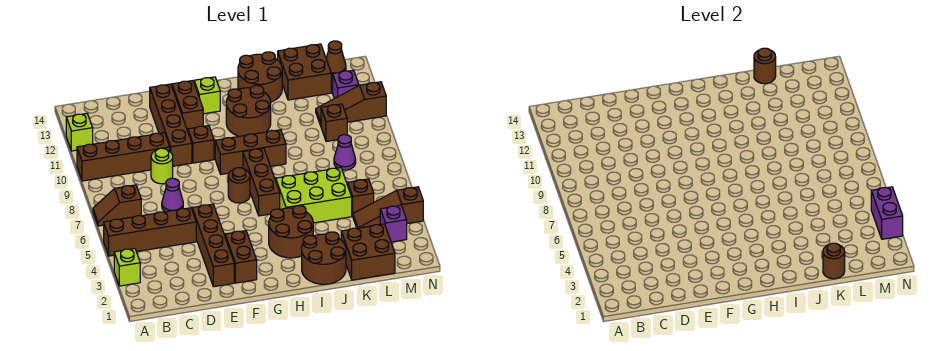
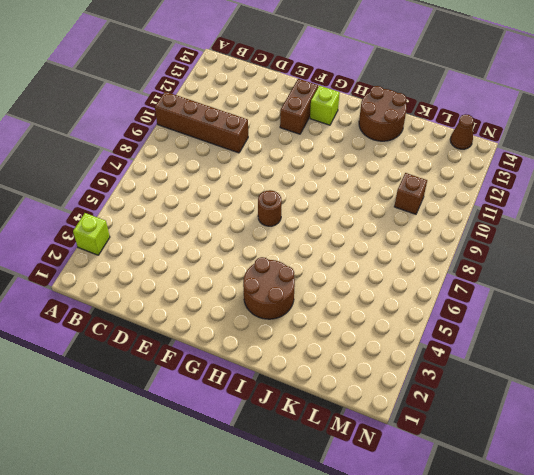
none -> brown brick A5:D5 level 1
none -> brown slope A7:B7 level 1 top B
none -> lime brick A12 level 1
none -> purple cone D7 level 1

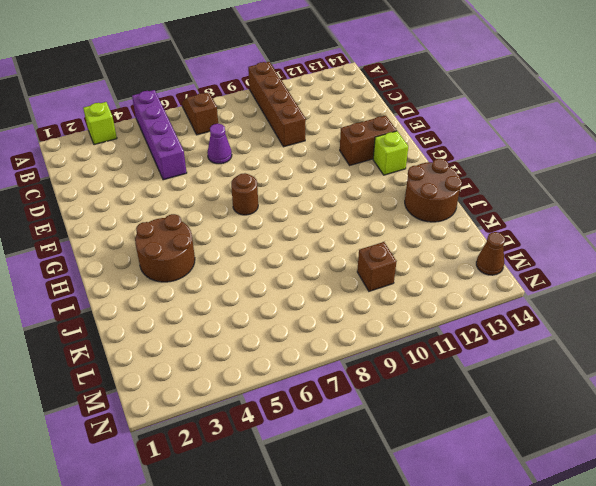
purple brick A5:D5 level 1 -> brown brick A5:D5 level 1
none -> lime brick A12 level 1
none -> lime round brick D9 level 1
none -> brown brick E2:E5 level 1
none -> brown brick E10:E13 level 1

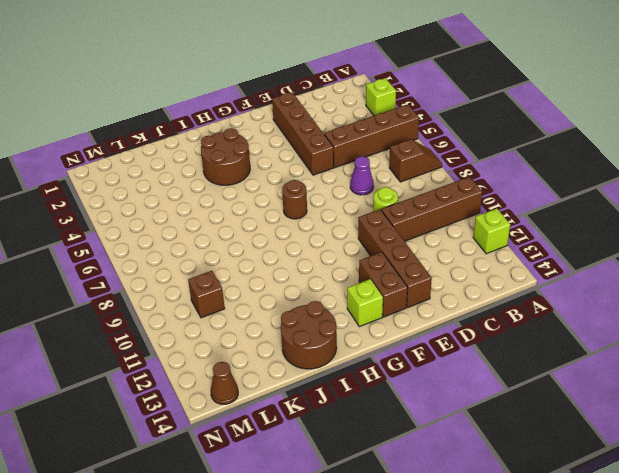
none -> brown brick F2:F3 level 1
none -> brown brick F10 level 1
none -> brown brick G9:I9 level 1
none -> brown brick H6:H8 level 1

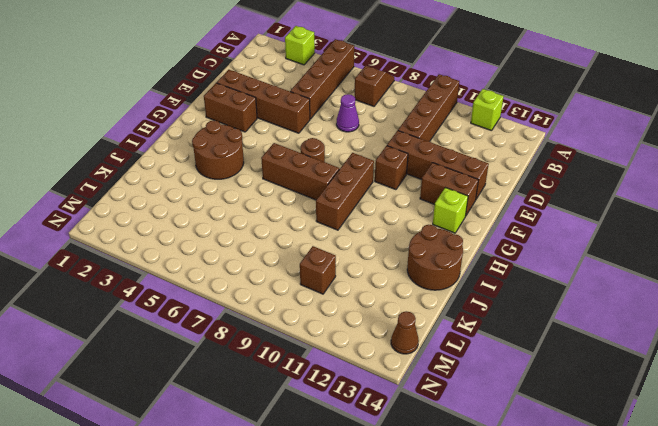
none -> lime round brick D9 level 1
none -> brown round brick H11:I12 level 1
none -> brown round brick I1:J2 level 1
none -> lime brick I5:K6 level 1

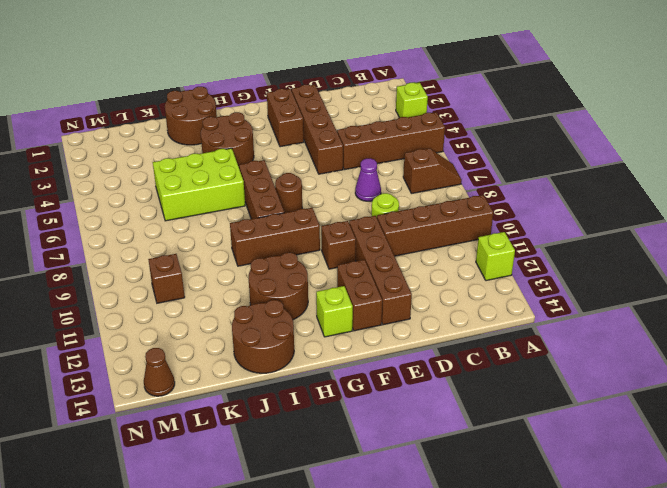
none -> brown brick K1:L2 level 1
none -> brown brick K13:L14 level 1
none -> brown slope L4:N4 level 1 top N
none -> brown brick L5 level 1

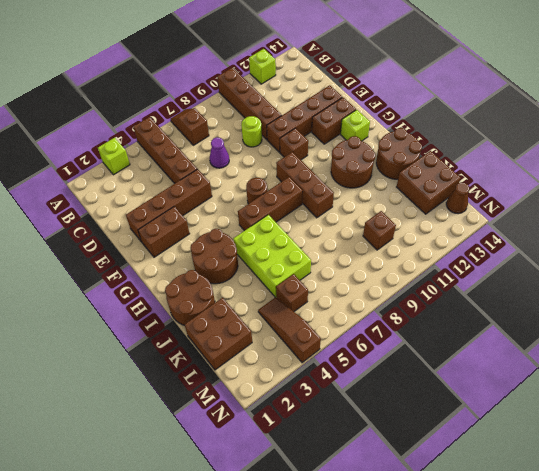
none -> purple cone L8 level 1
none -> brown slope L11:N11 level 1 top N
none -> purple brick M3 level 1
none -> purple brick M12 level 1

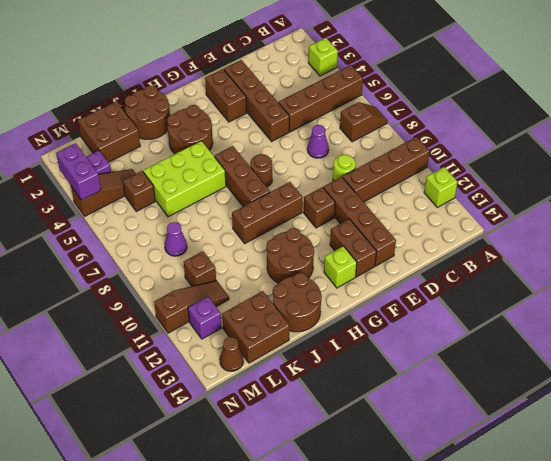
none -> brown round brick K1 level 2
none -> brown round brick K14 level 2

